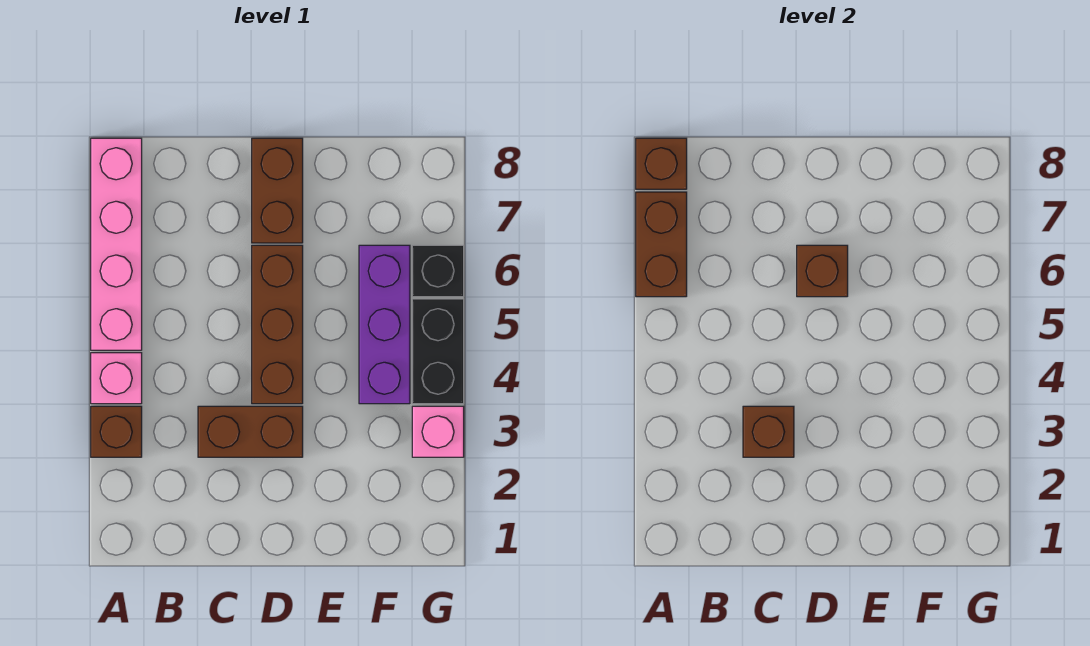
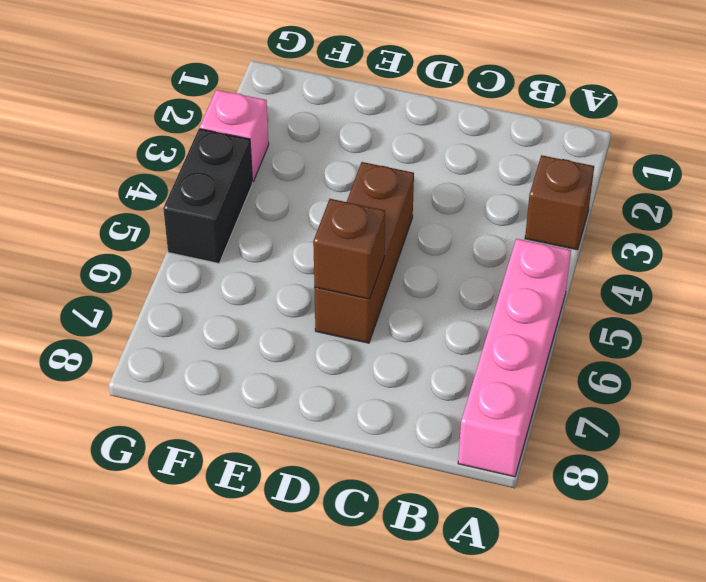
none -> pink brick A4 level 1
none -> brown brick C3:D3 level 1
none -> brown brick D7:D8 level 1

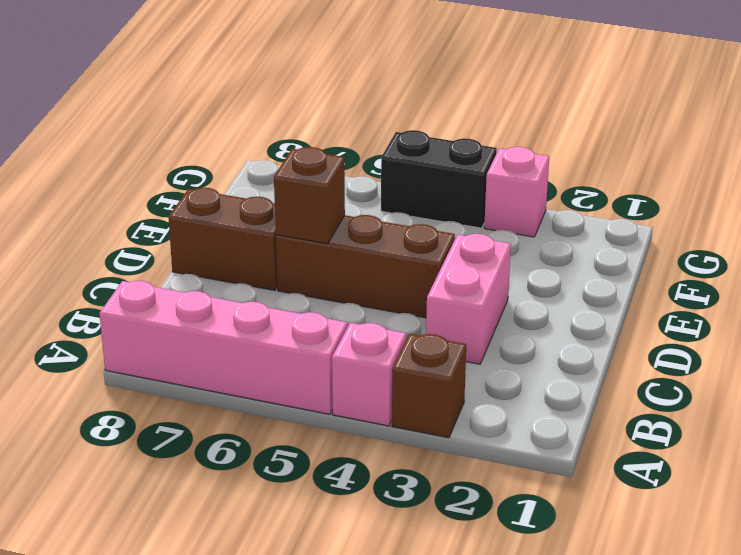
pink brick C3:D3 level 1 -> brown brick C3:D3 level 1
none -> purple brick F4:F6 level 1
none -> black brick G6 level 1
none -> brown brick A6:A7 level 2

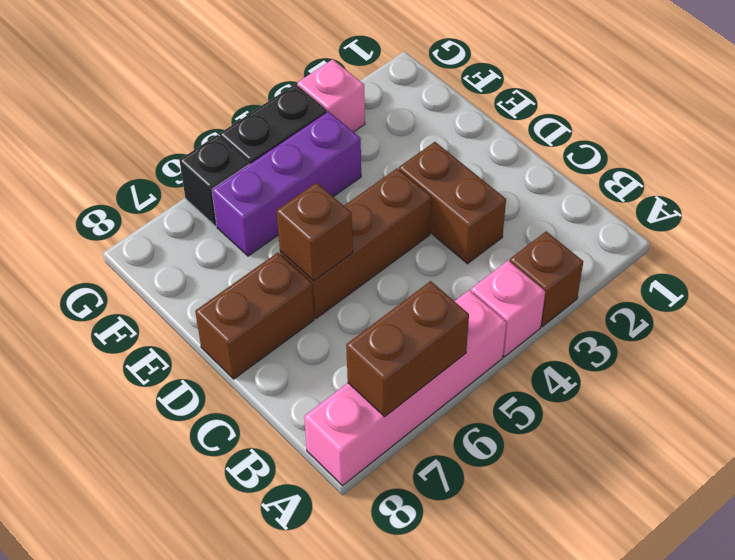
none -> brown brick A8 level 2
none -> brown brick C3 level 2

